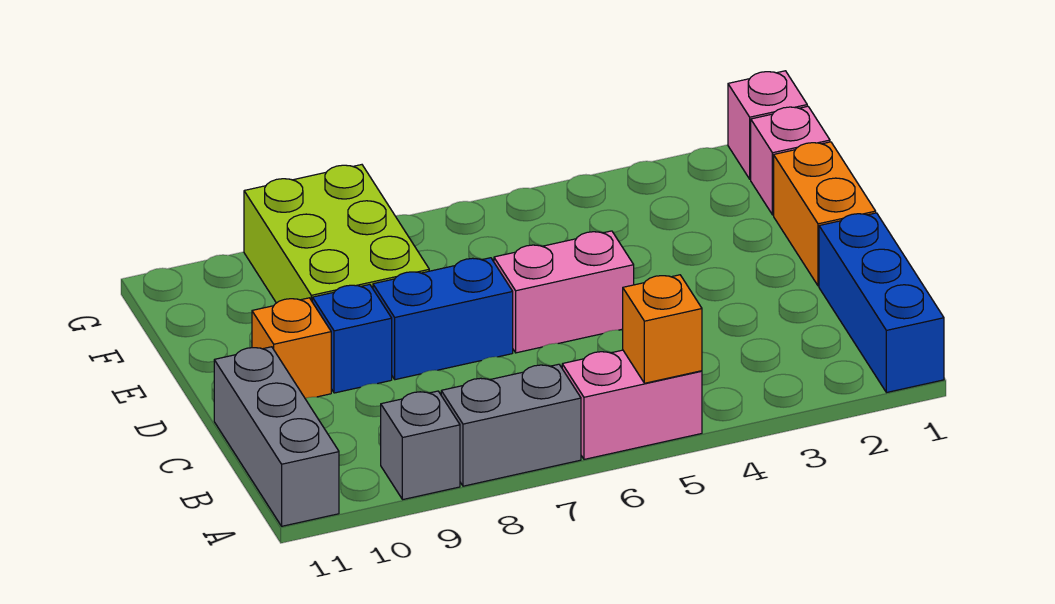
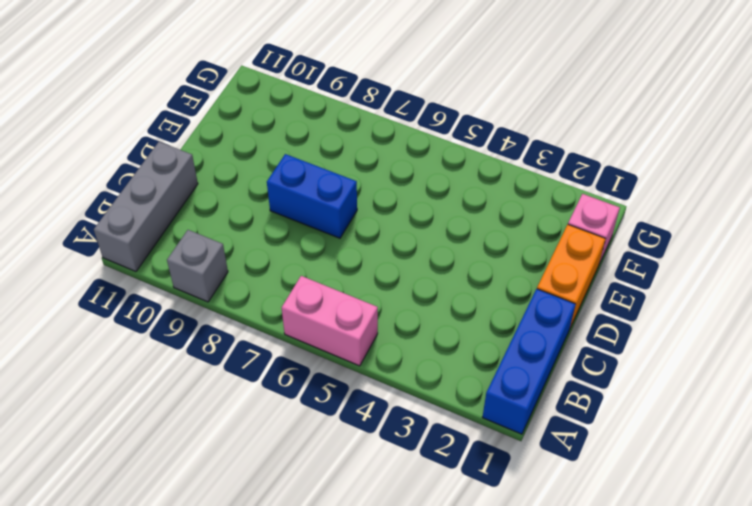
none -> grey brick A7:A8 level 1
none -> pink brick D5:D6 level 1
none -> blue brick D9 level 1

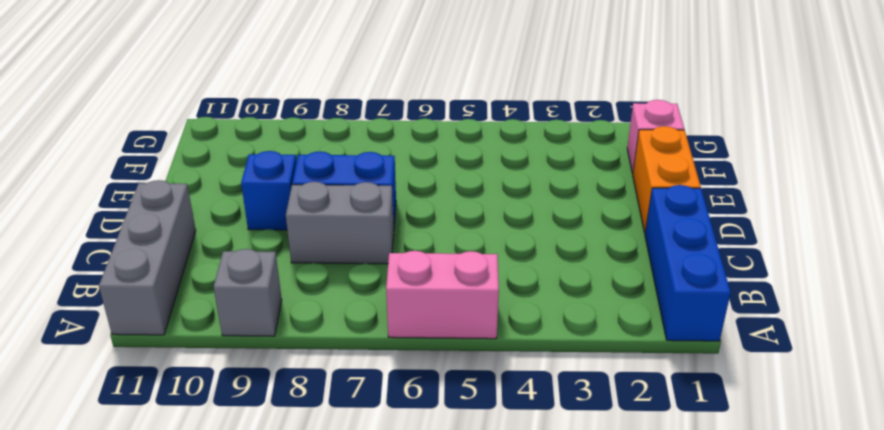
grey brick C7:C8 level 1 -> grey brick A7:A8 level 1
none -> pink brick D5:D6 level 1
none -> orange brick D10 level 1
none -> lime brick E8:G9 level 1

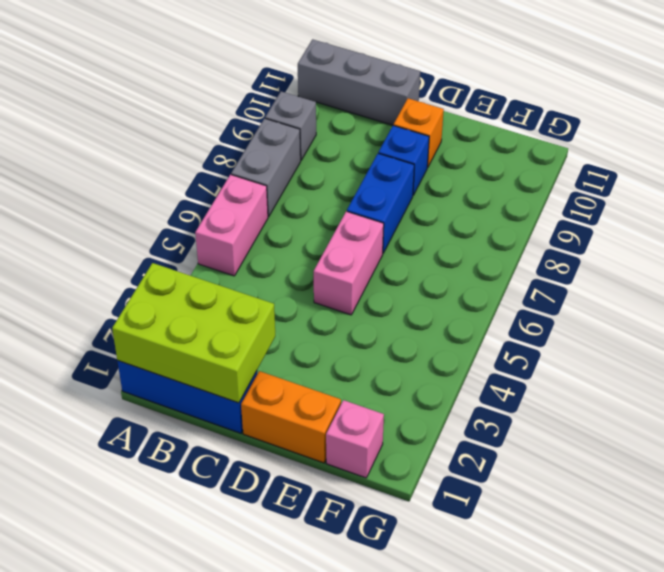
lime brick A1:C2 level 2 -> lime brick E8:G9 level 1
none -> pink brick G1 level 1
none -> orange brick A5 level 2

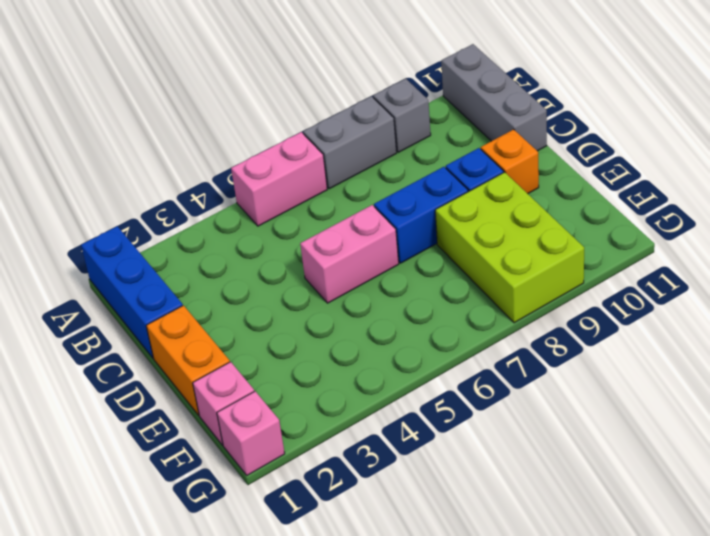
none -> orange brick A5 level 2

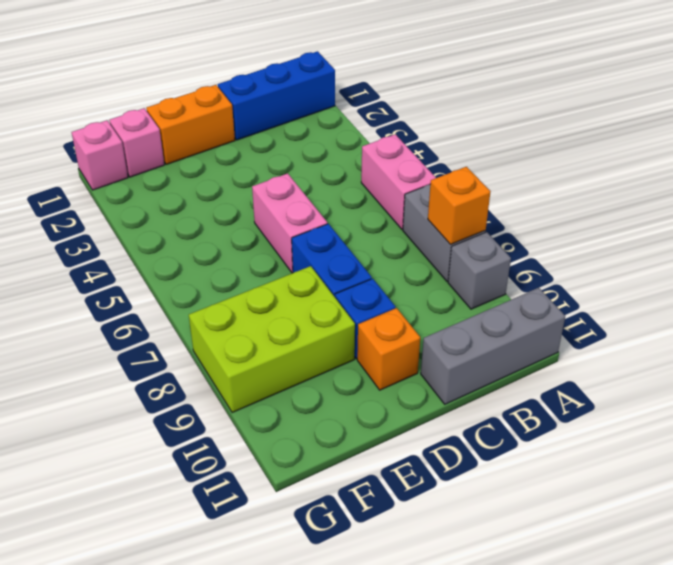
orange brick A8 level 2 -> orange brick A5 level 2

